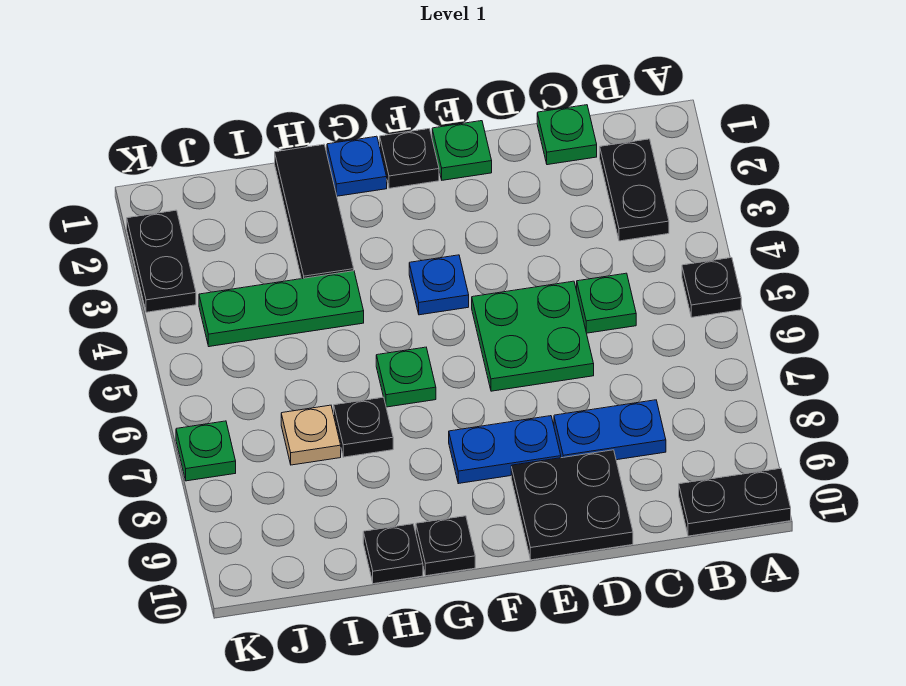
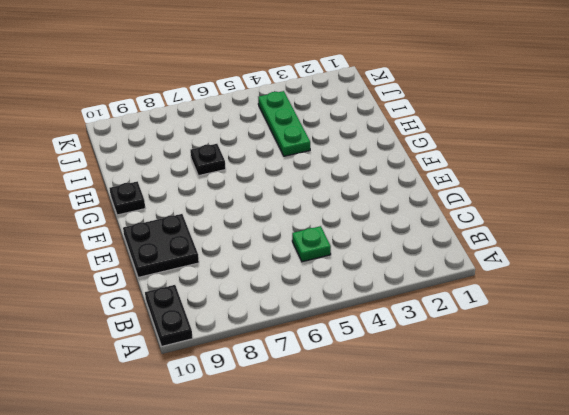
none -> black plate A5 level 1
none -> black plate B2:B3 level 1
none -> green plate C1 level 1

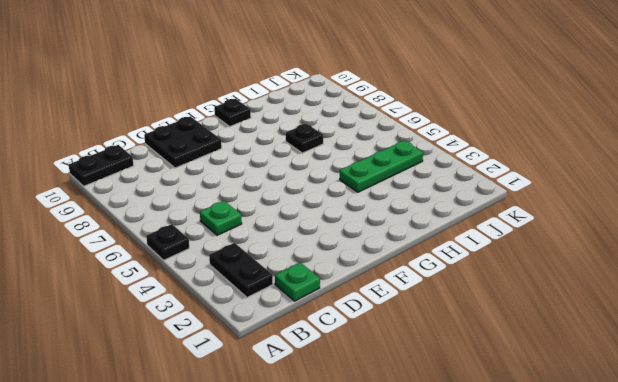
none -> blue plate C8:D8 level 1
none -> green plate D5:E6 level 1
none -> green plate E1 level 1

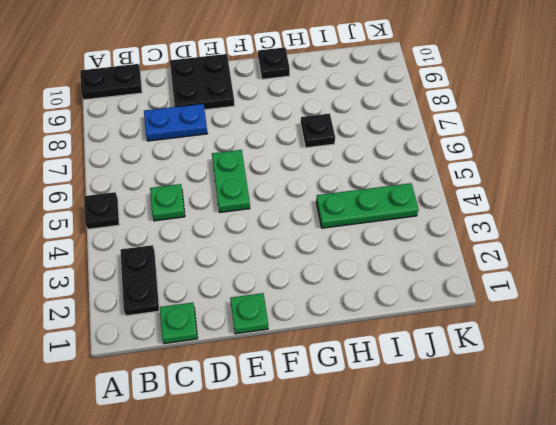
green plate E5:E6 level 1 -> green plate D5:E6 level 1
none -> blue plate E8:F8 level 1
none -> black plate F1 level 1
none -> blue plate F4 level 1

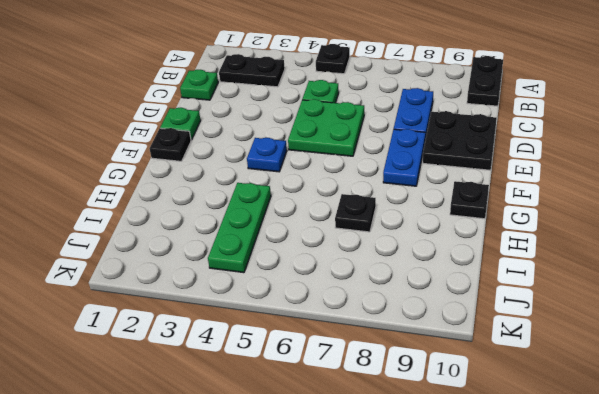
none -> blue plate G1 level 1
none -> green plate G6 level 1
none -> black tile H1:H3 level 1

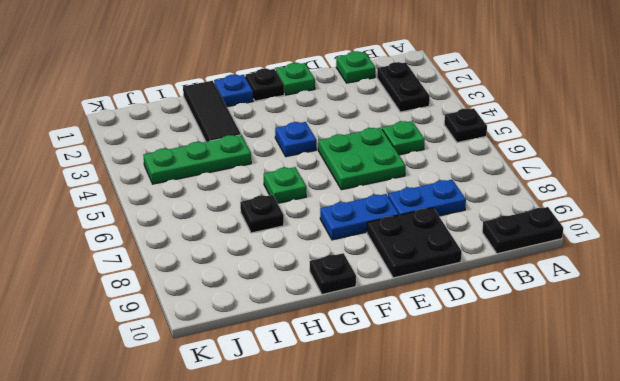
none -> black plate H10 level 1
none -> tan plate I7 level 1
none -> black plate K2:K3 level 1

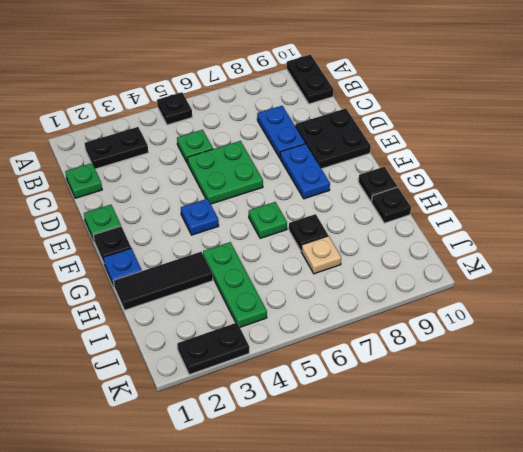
none -> green plate K7 level 1

